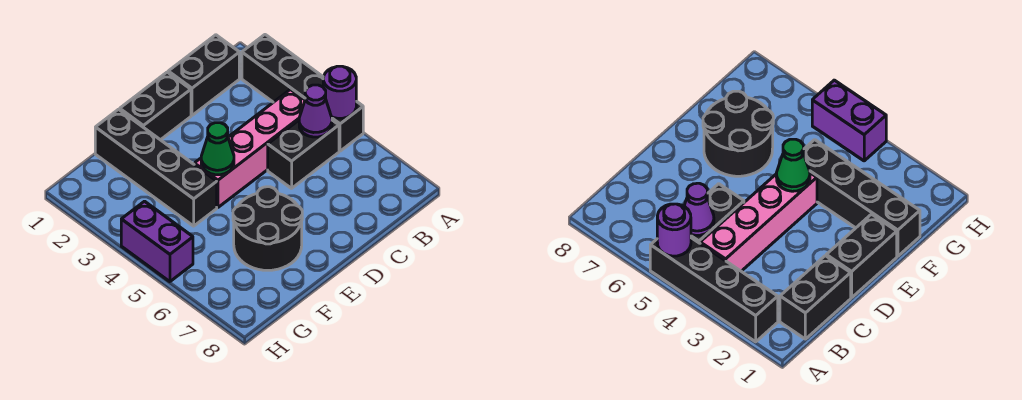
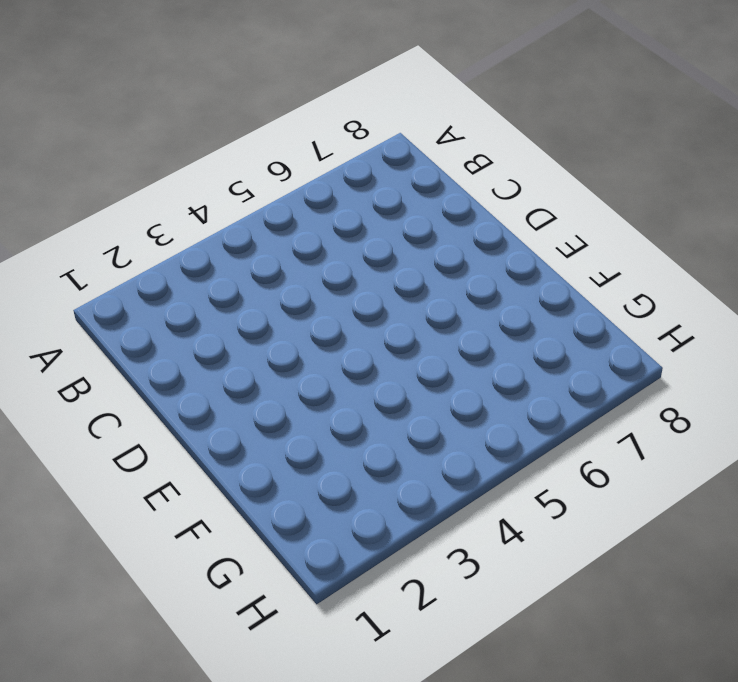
none -> black brick A2:A5 level 1
none -> black brick B1:C1 level 1

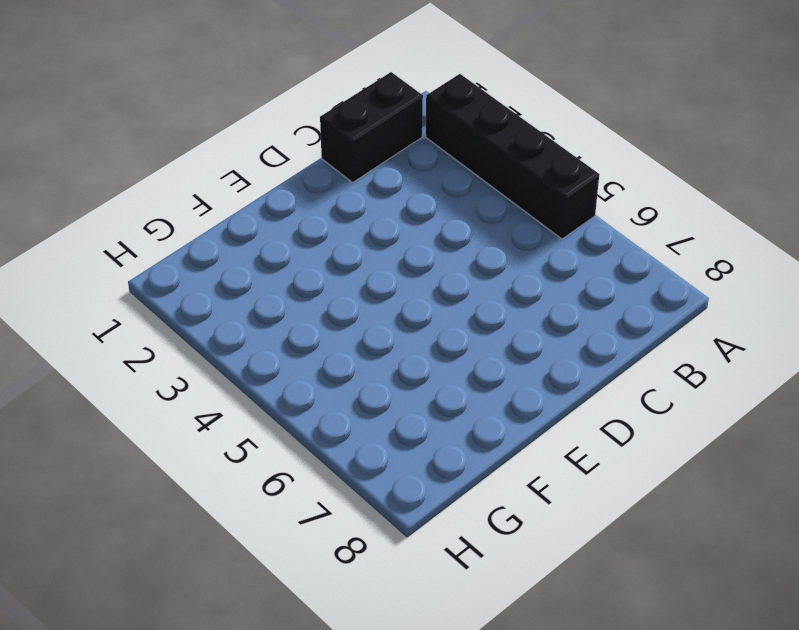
none -> pink brick B4:E4 level 1
none -> black brick B5:C5 level 1

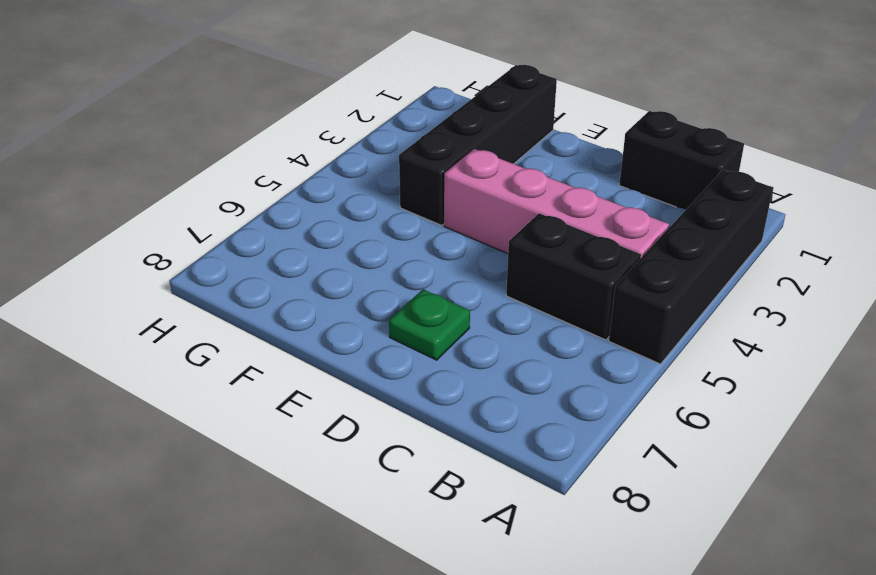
green plate D7 level 1 -> none
none -> black brick D1:E1 level 1
none -> black round brick E6:F7 level 1

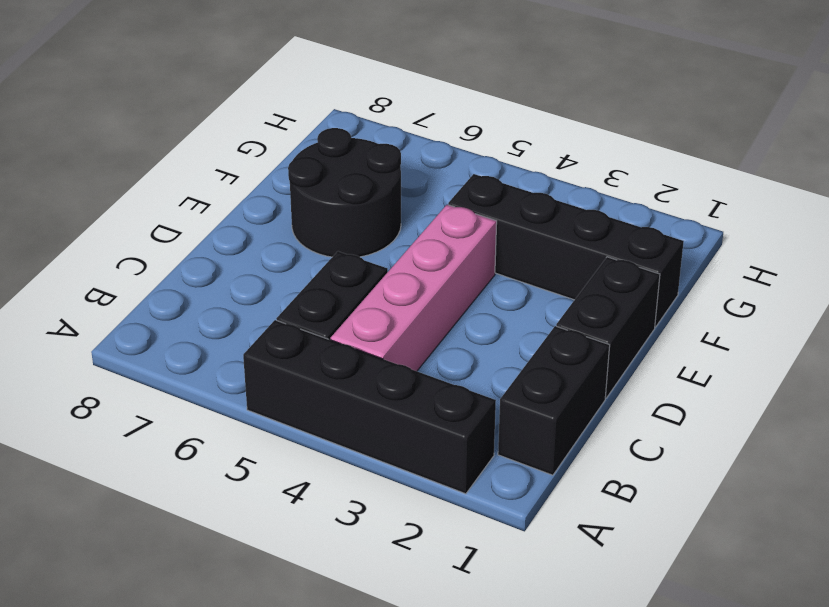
none -> purple brick H4:H5 level 1
none -> purple round brick A5 level 2

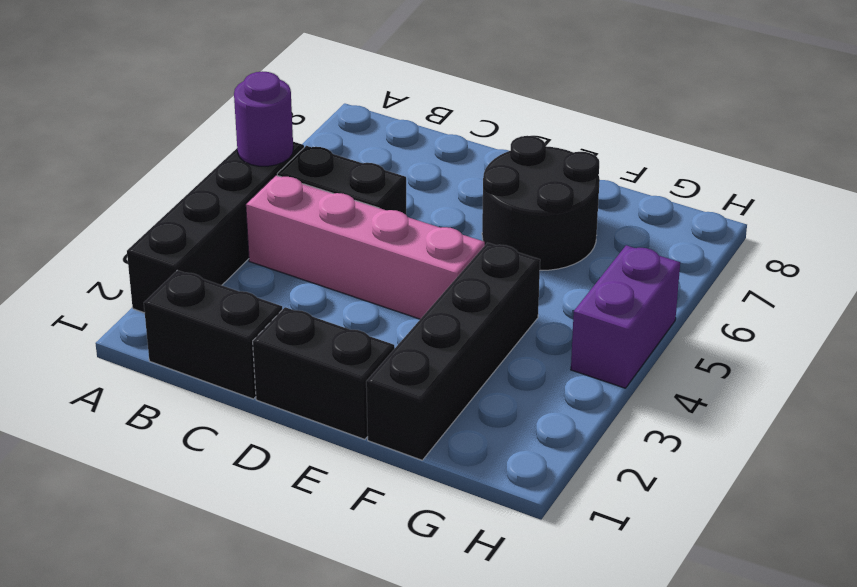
none -> purple cone B5 level 2
none -> green cone E4 level 2

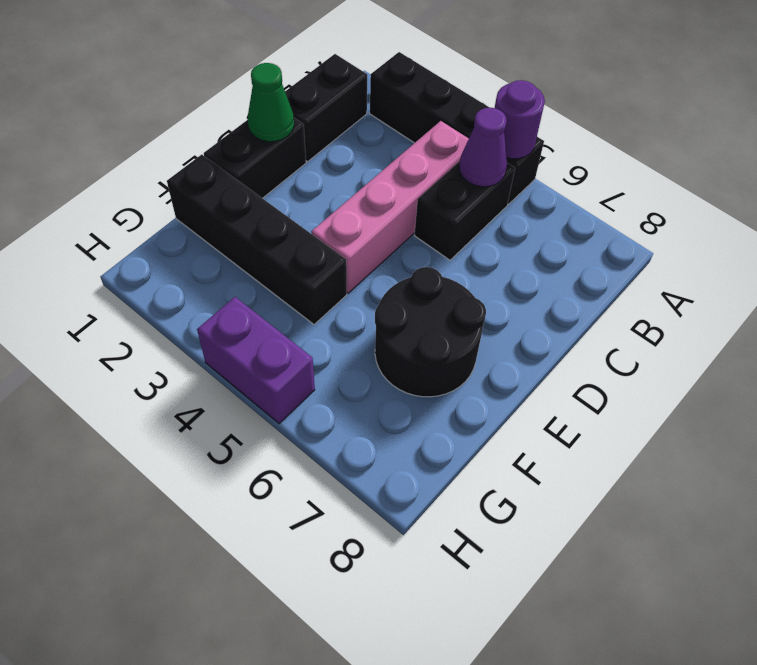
green cone D1 level 2 -> green cone E4 level 2

